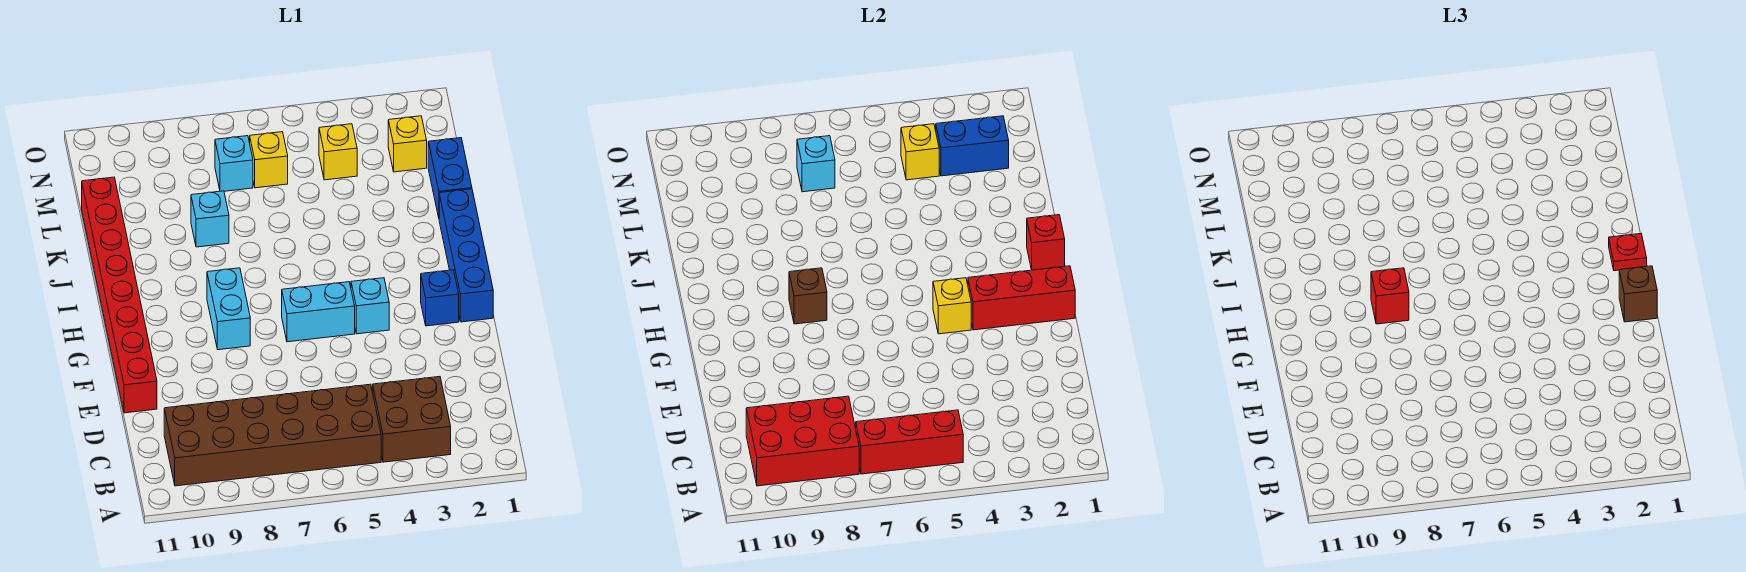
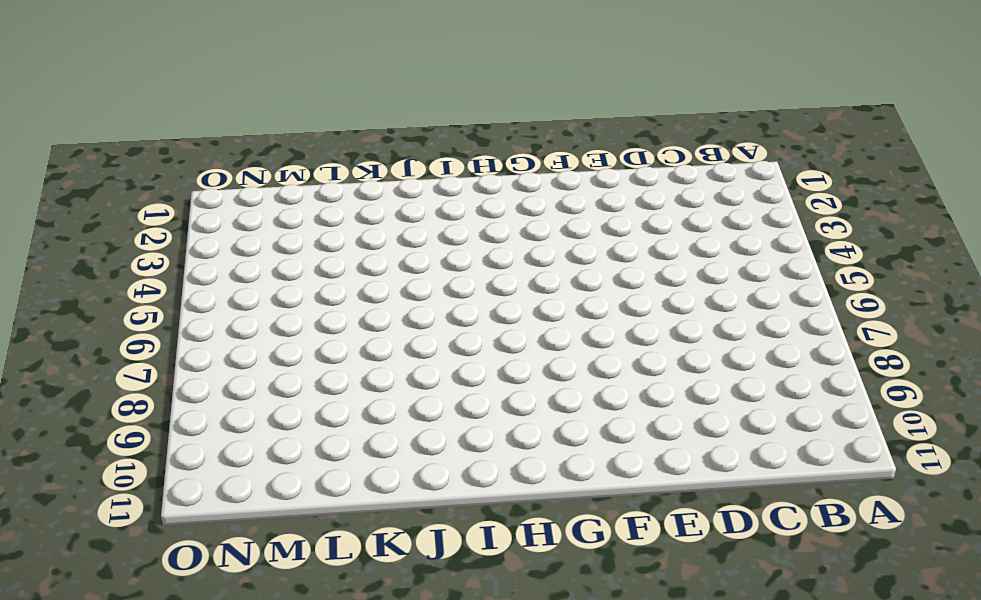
none -> brown brick B3:C4 level 1
none -> brown brick B5:C10 level 1
none -> red brick E11:L11 level 1

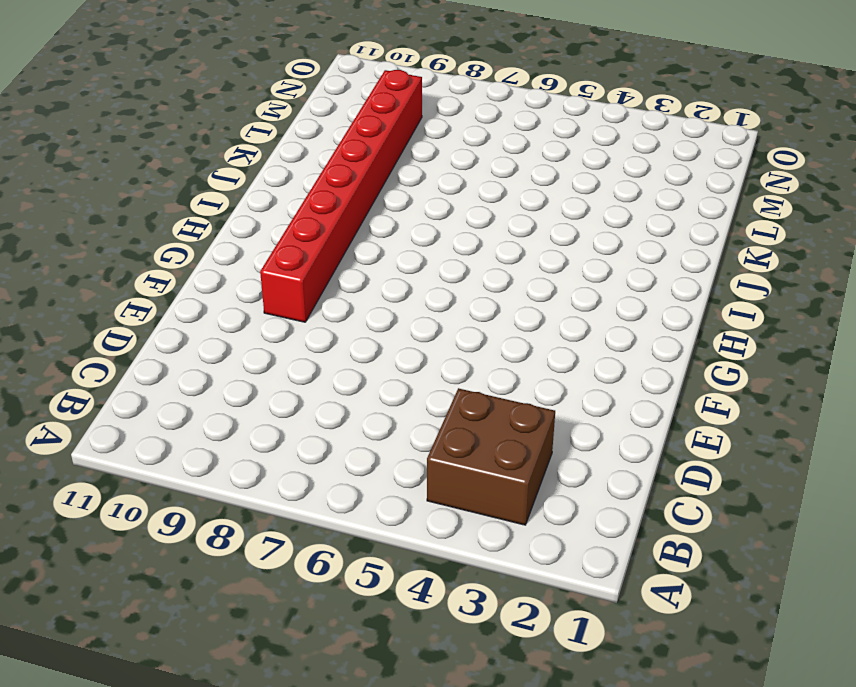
red brick F9:M9 level 1 -> red brick E11:L11 level 1
none -> brown brick B5:C10 level 1
none -> blue brick G1:J1 level 1
none -> blue brick G2 level 1

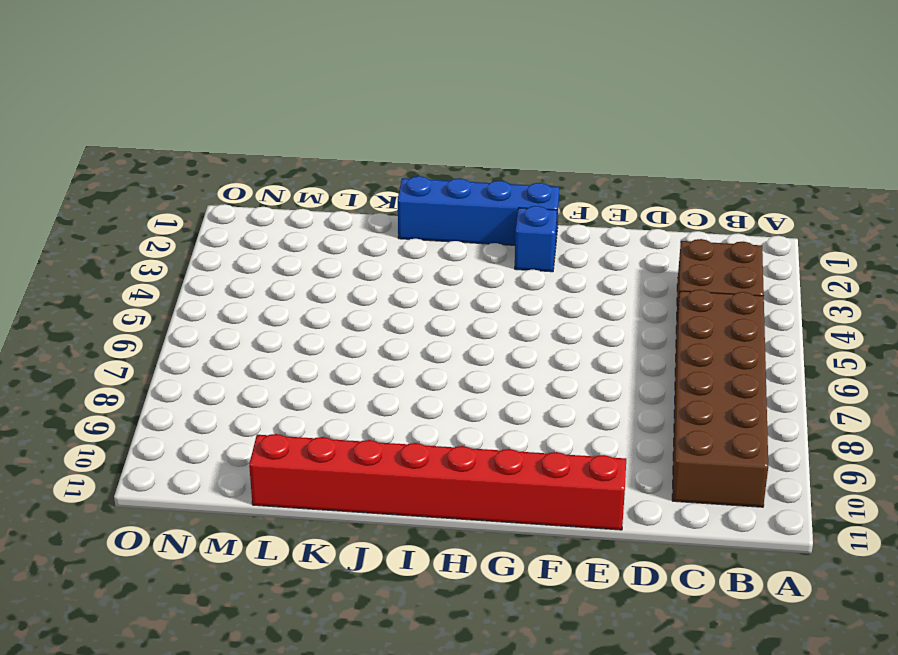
none -> cyan brick G4 level 1
none -> cyan brick G5:G6 level 1
none -> cyan brick G8:H8 level 1

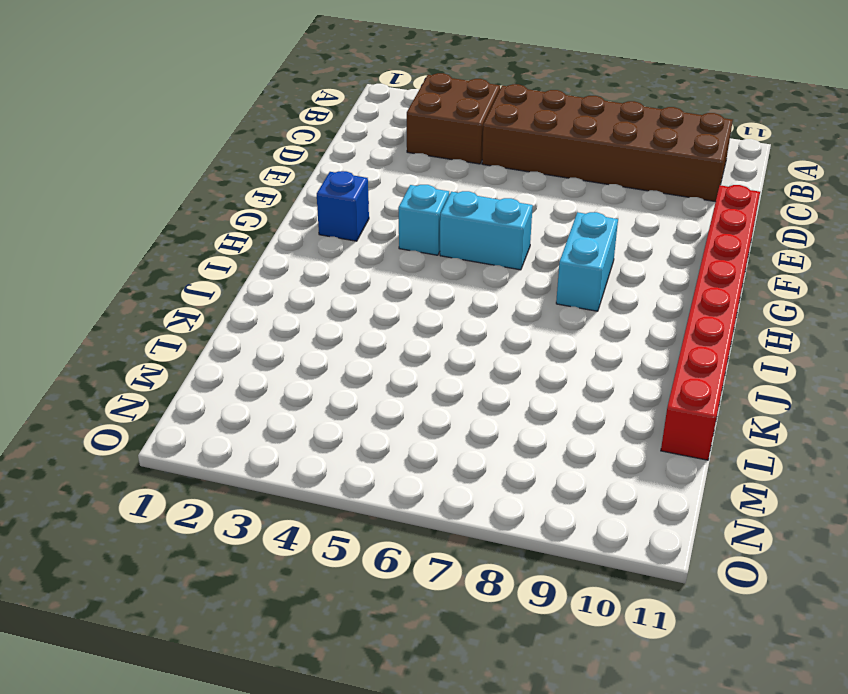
none -> blue brick G1:J1 level 1
none -> blue brick K1:L1 level 1
none -> cyan brick K8 level 1

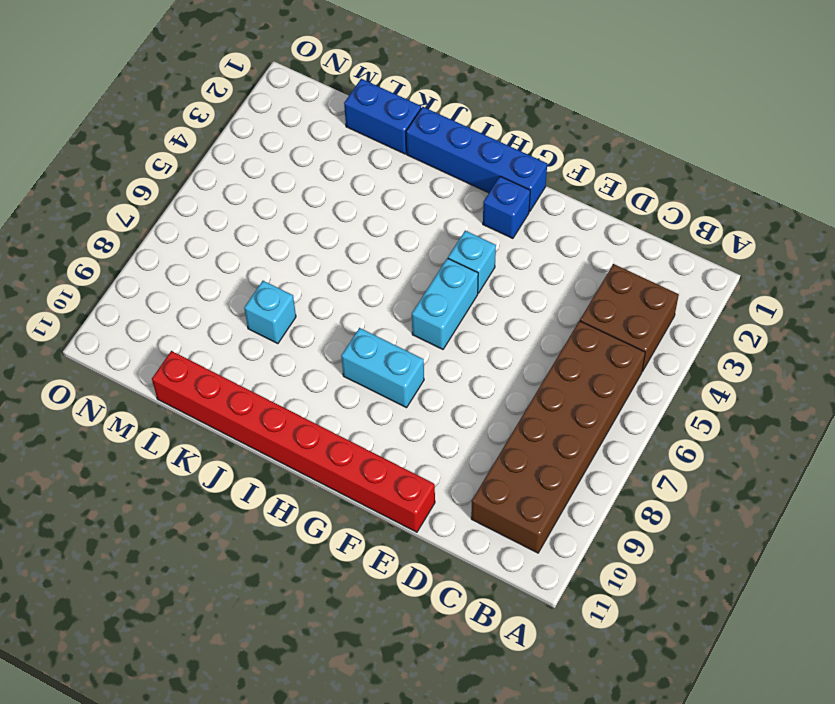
none -> yellow brick M2 level 1
none -> yellow brick M4 level 1
none -> yellow brick M6 level 1

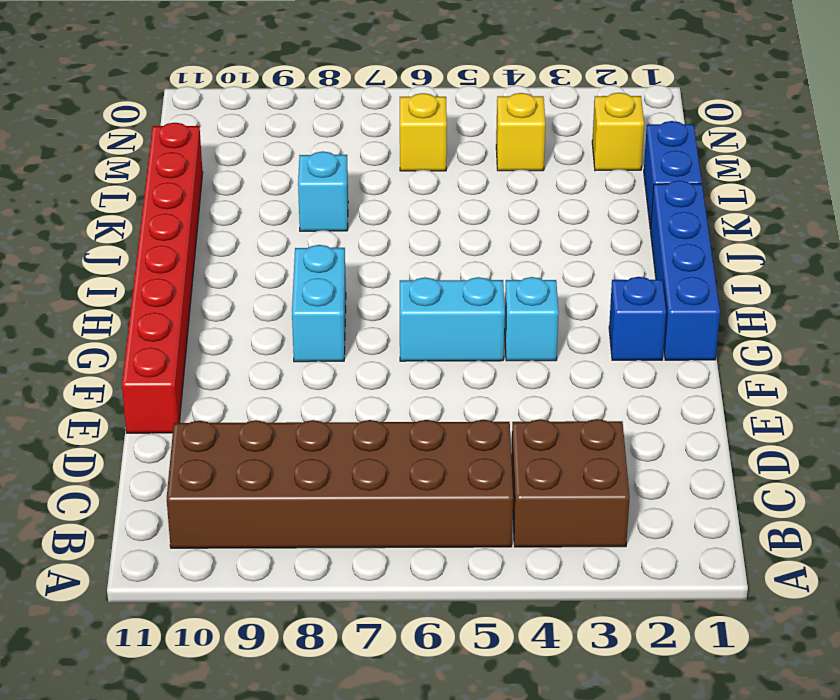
none -> cyan brick M7 level 1
none -> red brick B5:B7 level 2
none -> red brick B8:C10 level 2

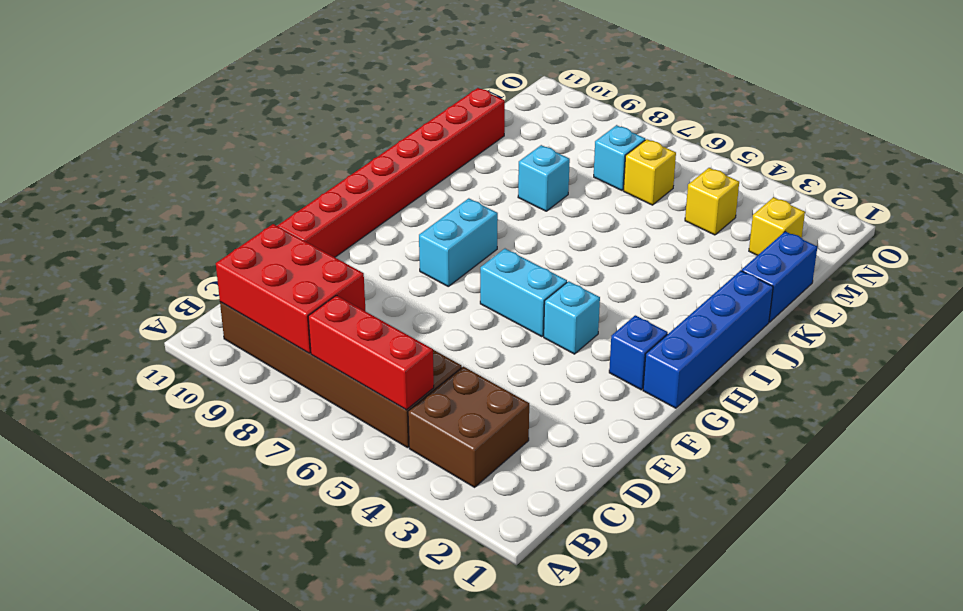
none -> red brick G1:G3 level 2
none -> yellow brick G4 level 2
none -> brown brick H8 level 2

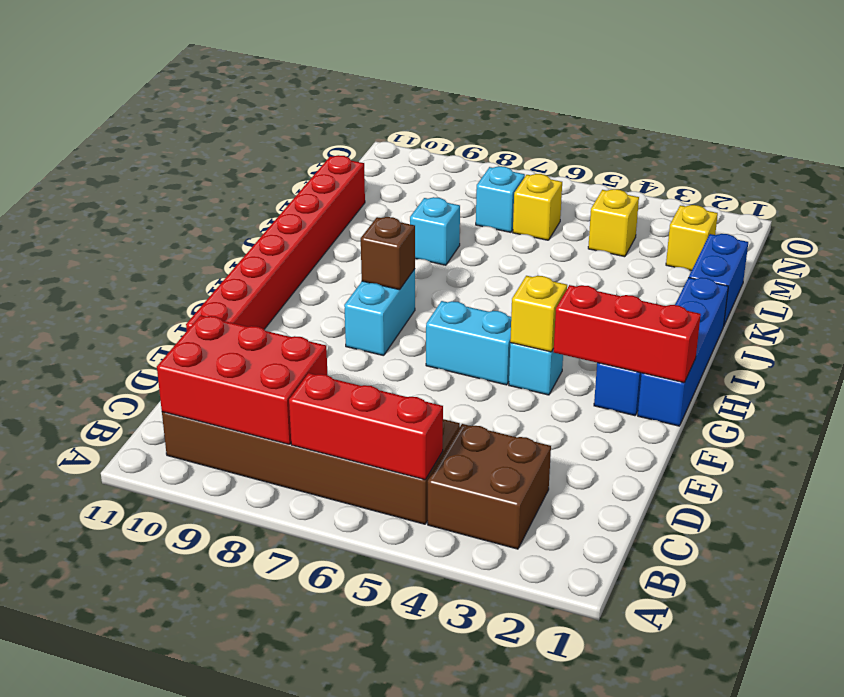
none -> red brick I1 level 2
none -> blue brick M2:M3 level 2
none -> yellow brick M4 level 2

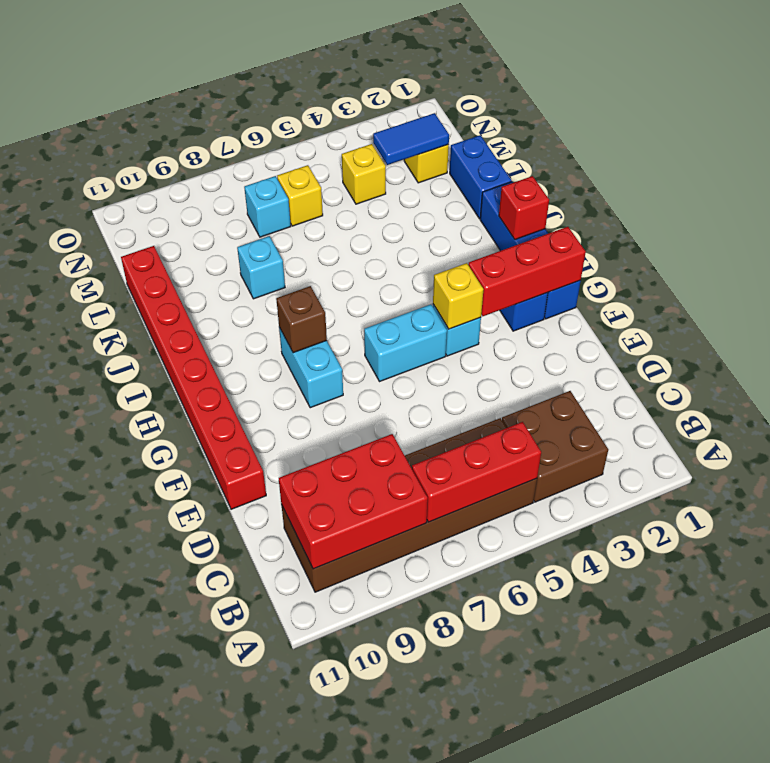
blue tile M2:M3 level 2 -> blue brick M2:M3 level 2
none -> yellow brick M4 level 2
none -> cyan brick M7 level 2
none -> brown brick G1 level 3

